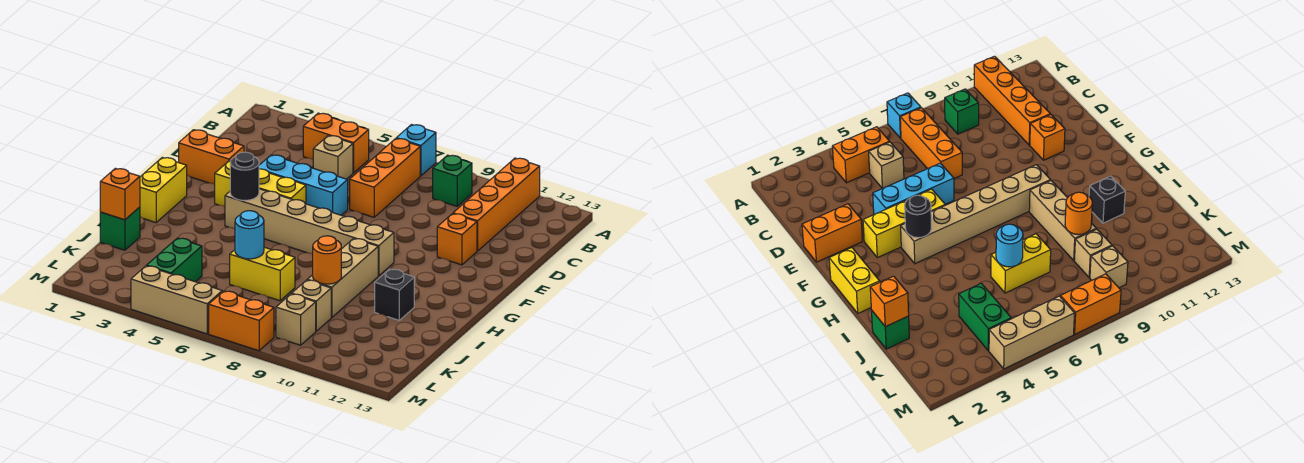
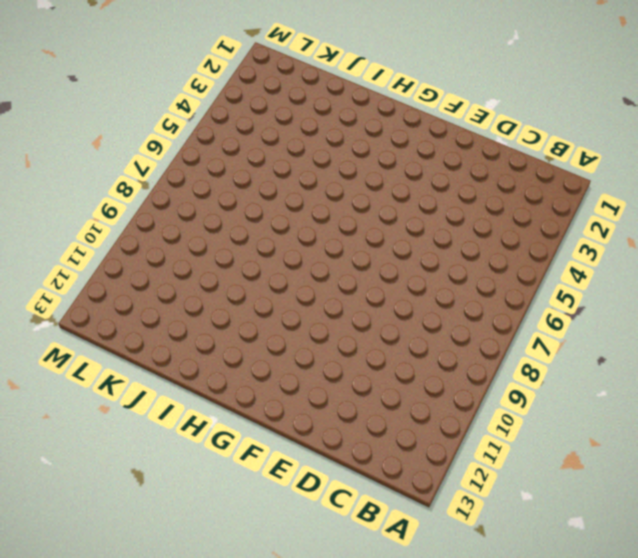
none -> cyan brick A7 level 1
none -> orange brick A11:D11 level 1
none -> orange brick B4:B5 level 1

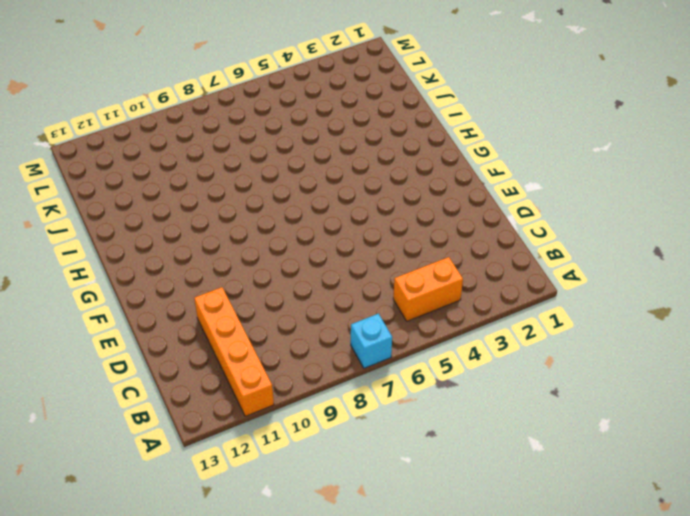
none -> orange brick B7:D7 level 1
none -> green brick B9 level 1
none -> tan brick C5 level 1

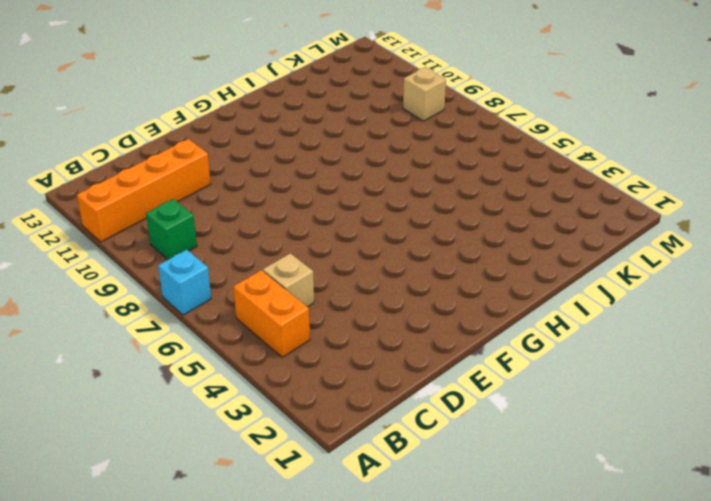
none -> orange brick B7:D7 level 1
none -> orange brick E1:E2 level 1
none -> cyan brick E4:E6 level 1

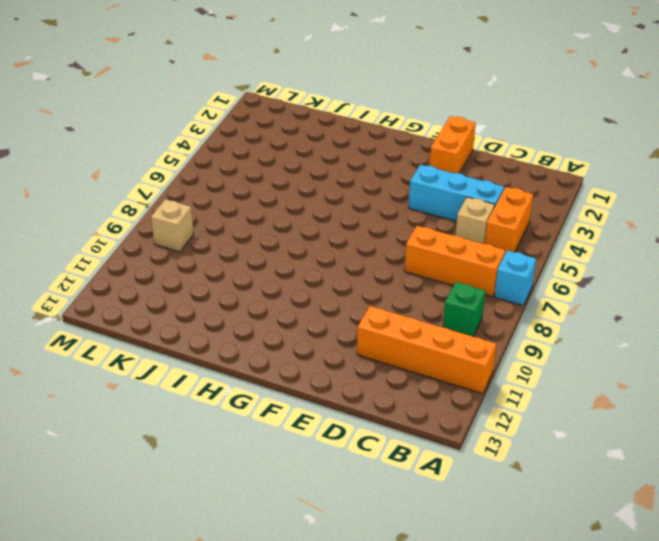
cyan brick C4:E4 level 1 -> cyan brick E4:E6 level 1
none -> orange brick E11 level 1
none -> yellow brick F3:F5 level 1
none -> yellow brick G1:H1 level 1

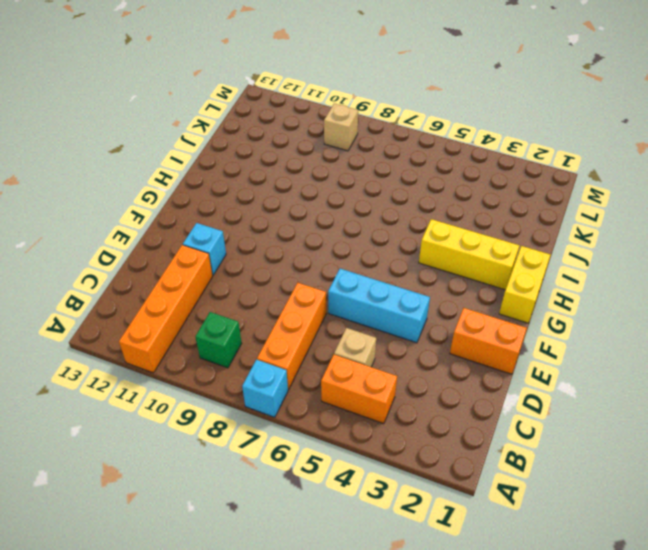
cyan brick E11 level 1 -> orange brick E11 level 1
yellow brick H2:H4 level 1 -> yellow brick F3:F5 level 1
none -> tan brick G4:G9 level 1
none -> tan brick H9:J9 level 1
none -> black brick I11 level 1

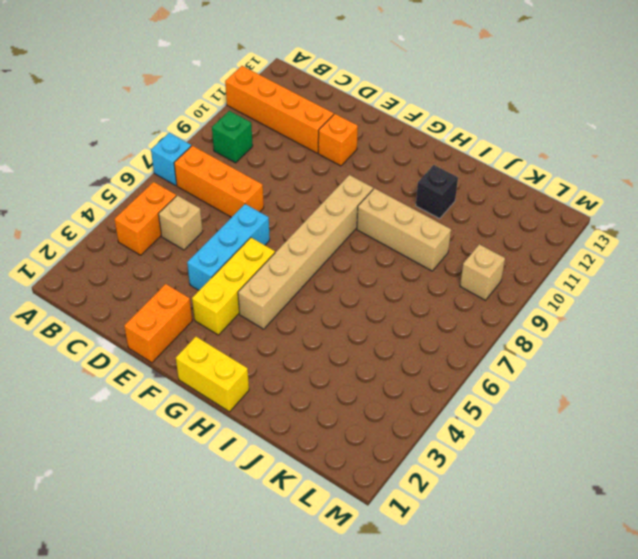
none -> green brick J1 level 1
none -> yellow brick J6:J7 level 1
none -> green brick K4:L4 level 1

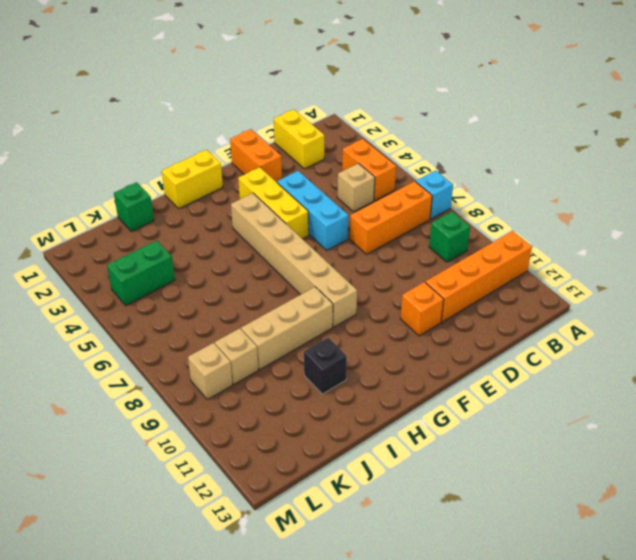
yellow brick C1:C2 level 1 -> yellow brick J6:J7 level 1
none -> tan brick M4:M6 level 1
none -> orange brick M7:M8 level 1
none -> black round brick G4 level 2

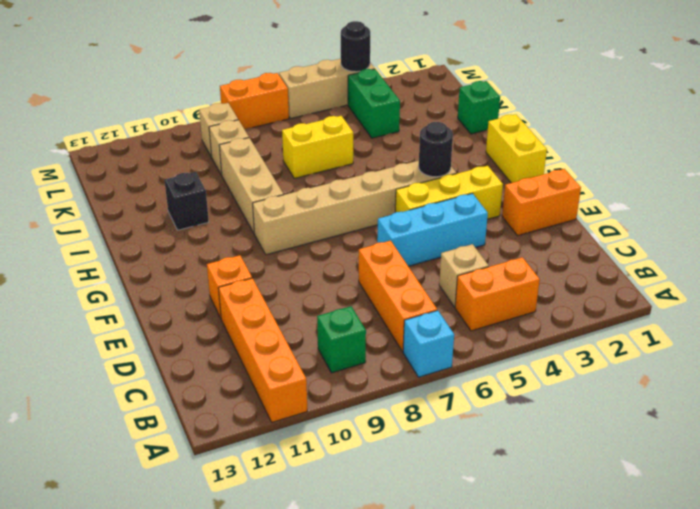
black round brick M4 level 2 -> none
none -> orange brick J1 level 2
none -> cyan round brick J6 level 2
none -> orange round brick J9 level 2

